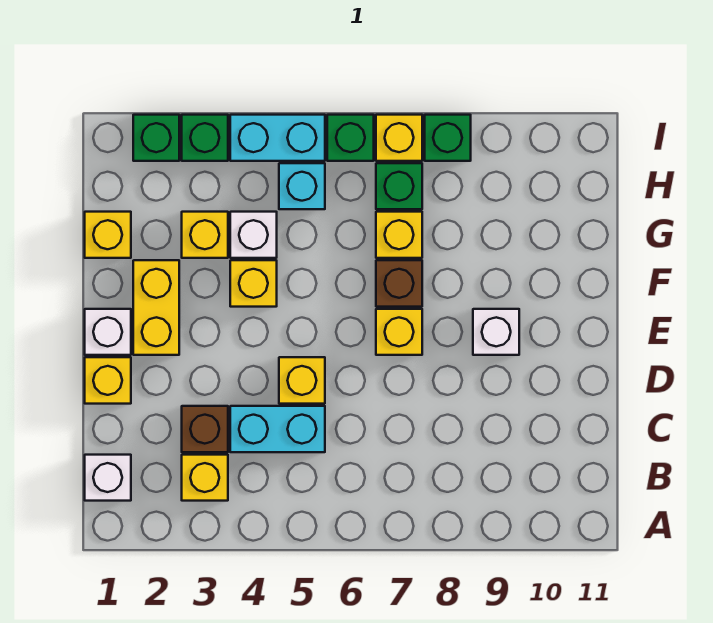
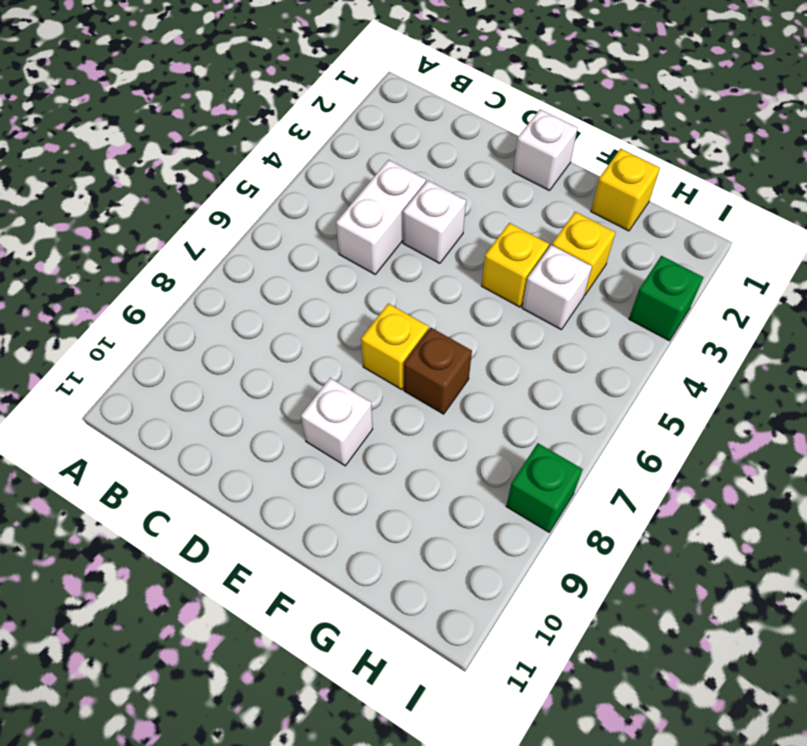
white brick C4:C5 level 1 -> cyan brick C4:C5 level 1
white brick D4 level 1 -> white brick B1 level 1
none -> yellow brick B3 level 1
none -> brown brick C3 level 1
none -> yellow brick D1 level 1

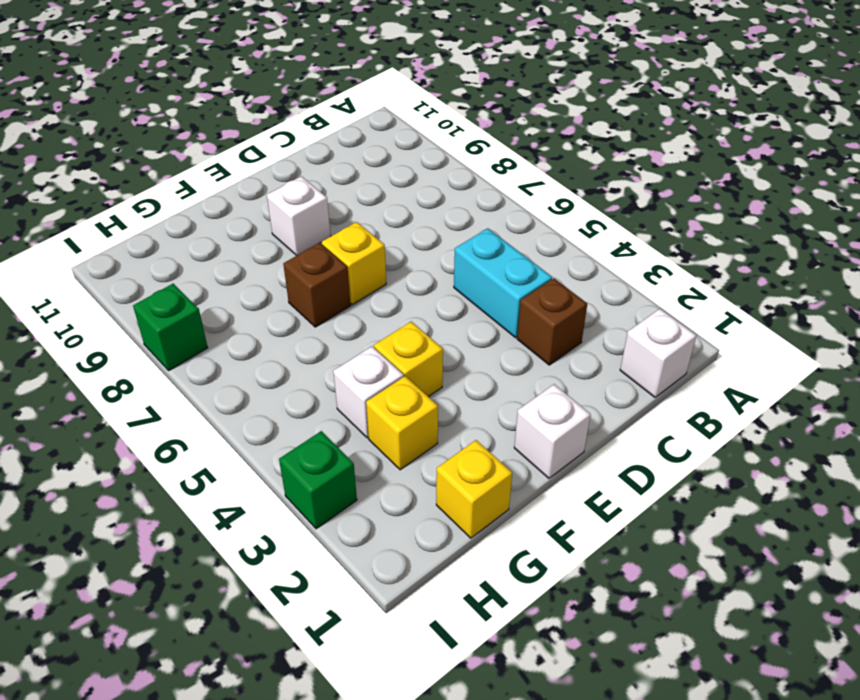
none -> yellow brick B3 level 1
none -> yellow brick D1 level 1
none -> yellow brick D5 level 1

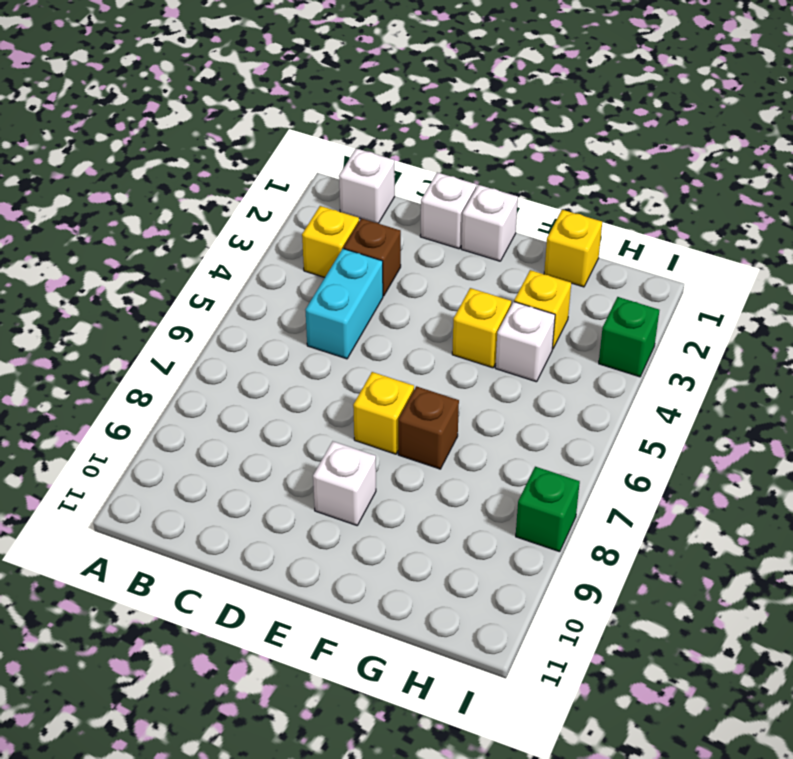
white brick D1 level 1 -> yellow brick D1 level 1
none -> yellow brick D5 level 1
none -> yellow brick E2:F2 level 1
none -> yellow brick G7 level 1

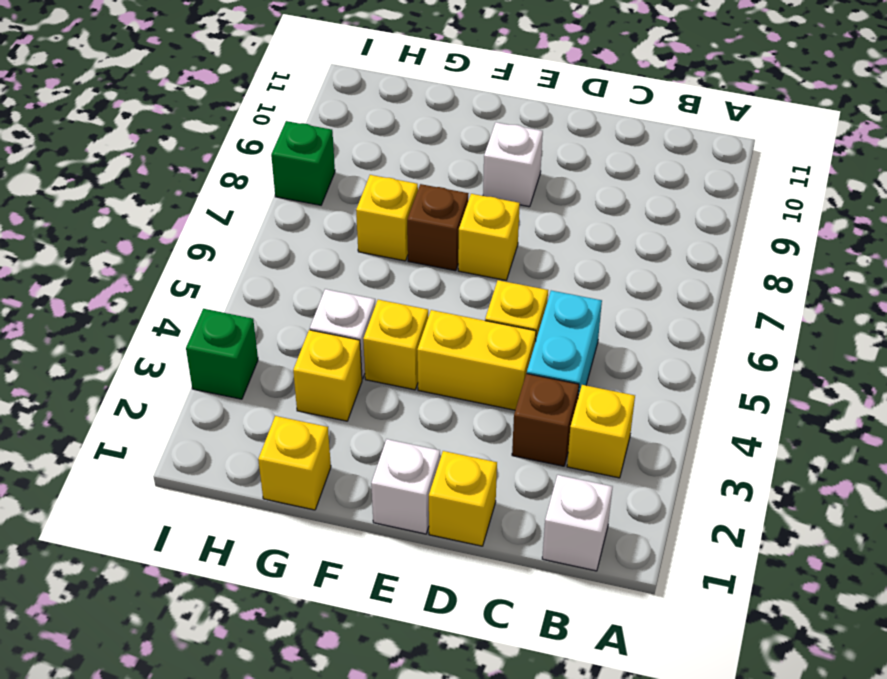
yellow brick D4:E4 level 1 -> yellow brick E2:F2 level 1
none -> cyan brick H5 level 1
none -> green brick H7 level 1
none -> green brick I2 level 1

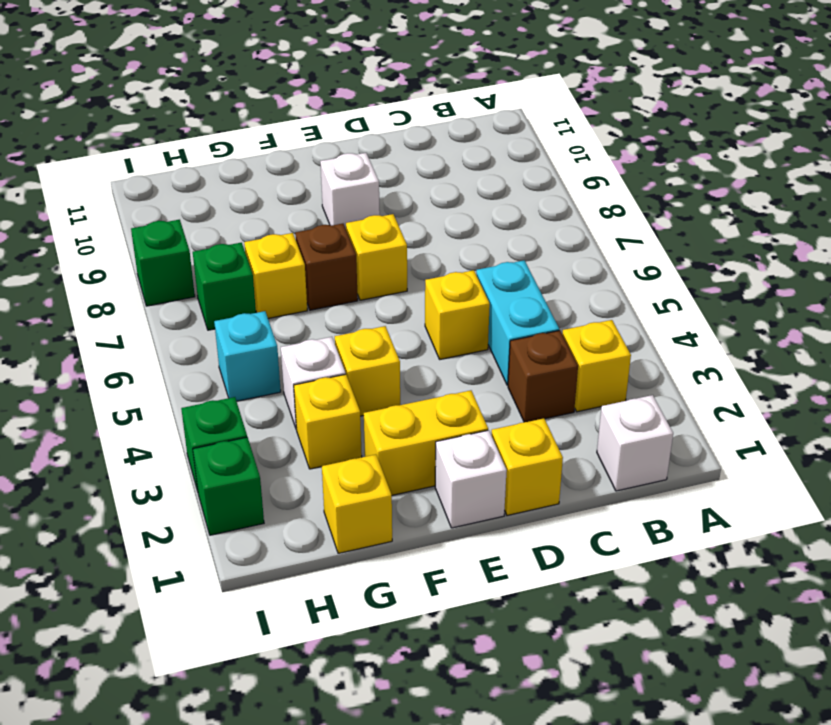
none -> cyan brick I4:I5 level 1
none -> green brick I6 level 1
none -> yellow brick I7 level 1

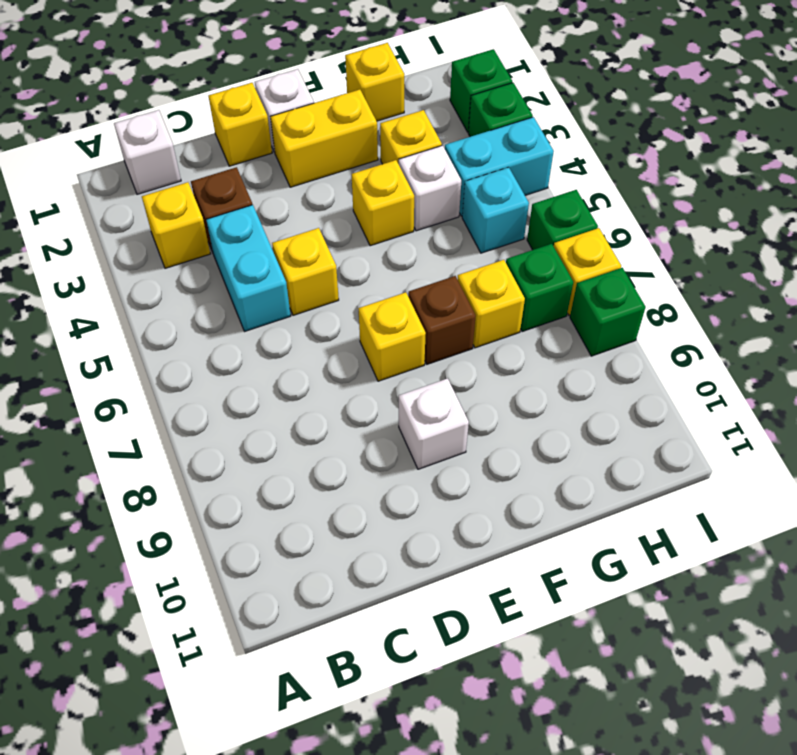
cyan brick H4:I4 level 1 -> cyan brick I4:I5 level 1

